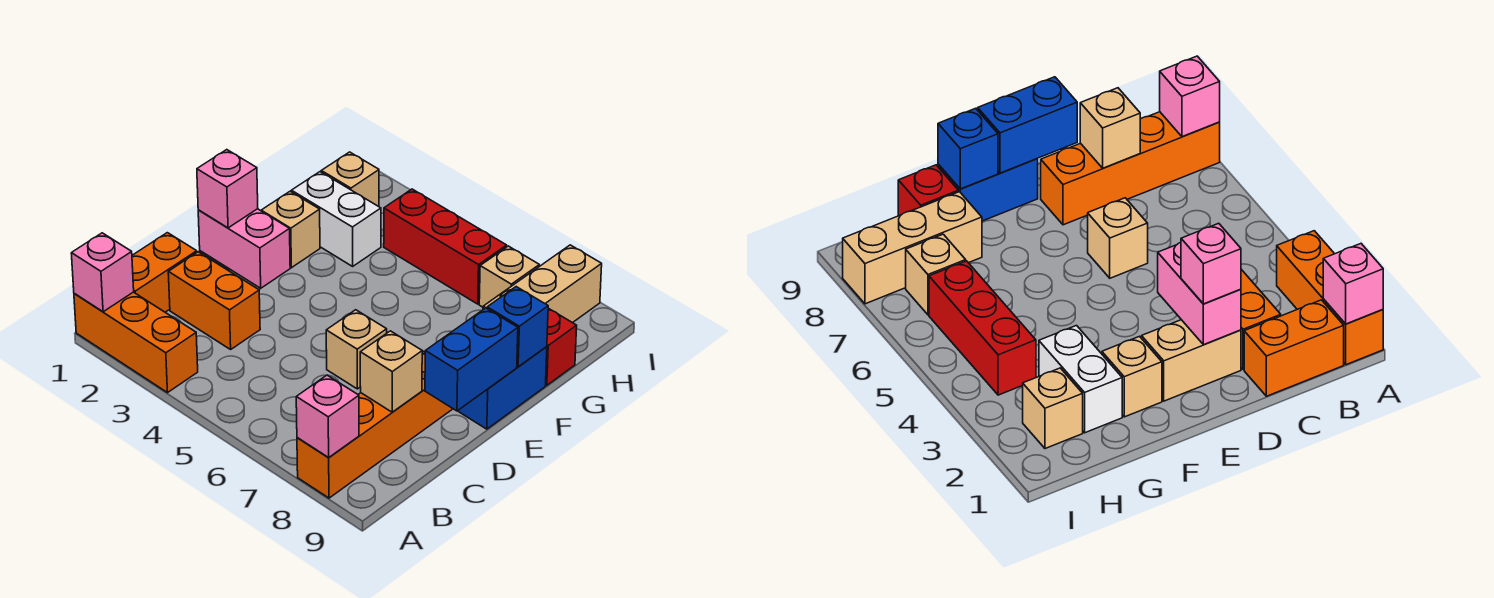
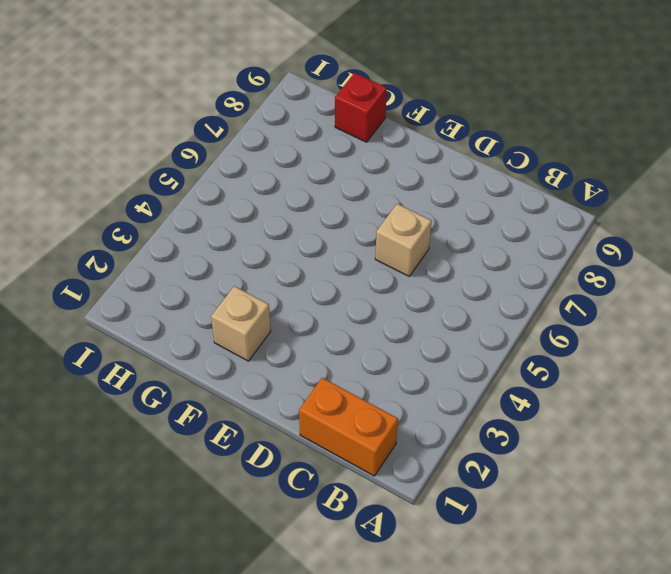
none -> orange brick A1:A3 level 1
none -> orange brick A8:D8 level 1
none -> orange brick C2:C3 level 1

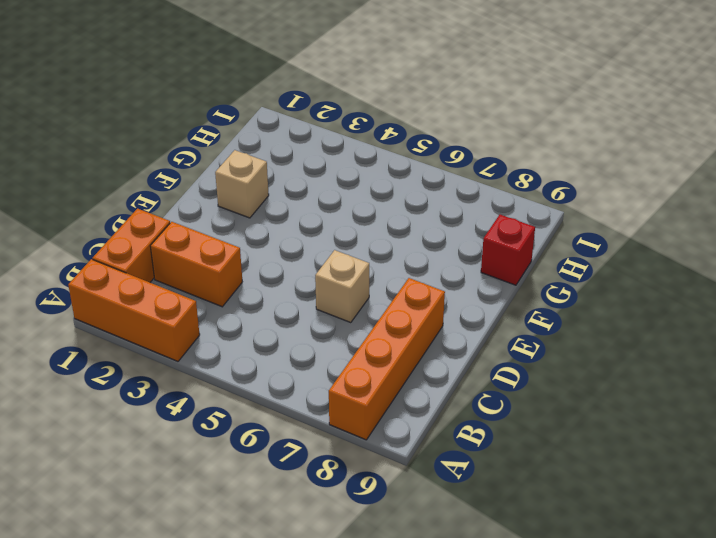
none -> tan brick D2:E2 level 1
none -> blue brick E9:F9 level 1
none -> white brick G2:G3 level 1

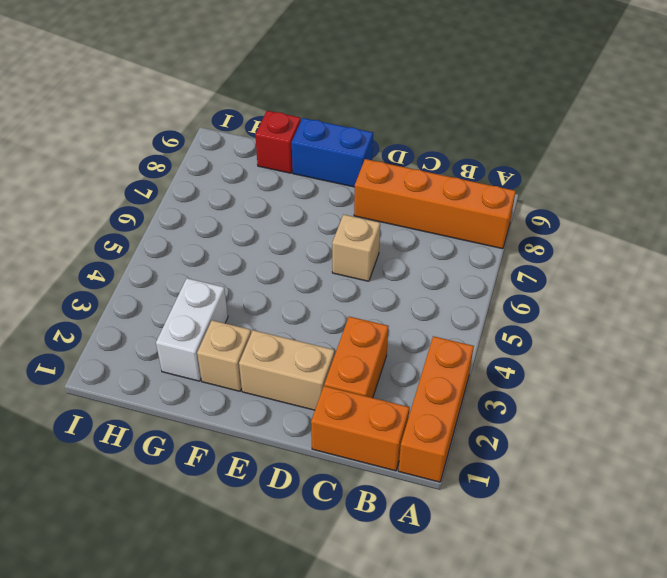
none -> tan brick G8:I8 level 1
none -> tan brick H2 level 1
none -> red brick H4:H6 level 1

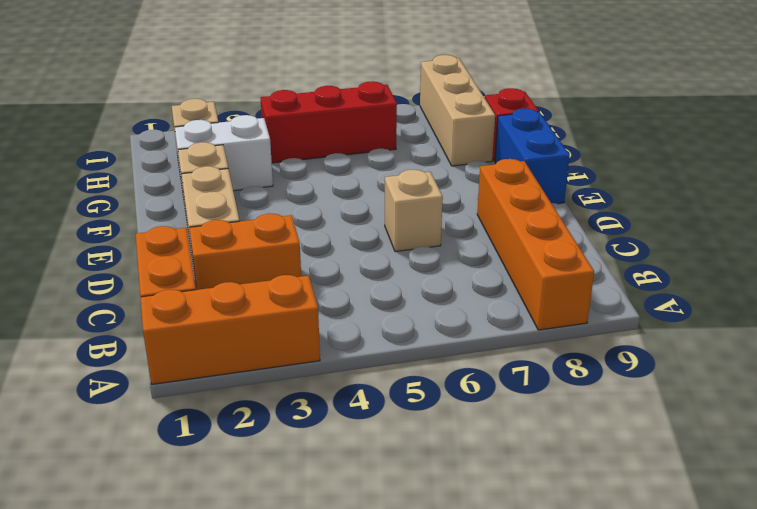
none -> tan brick H7 level 1
none -> pink brick A1 level 2
none -> pink brick A8 level 2

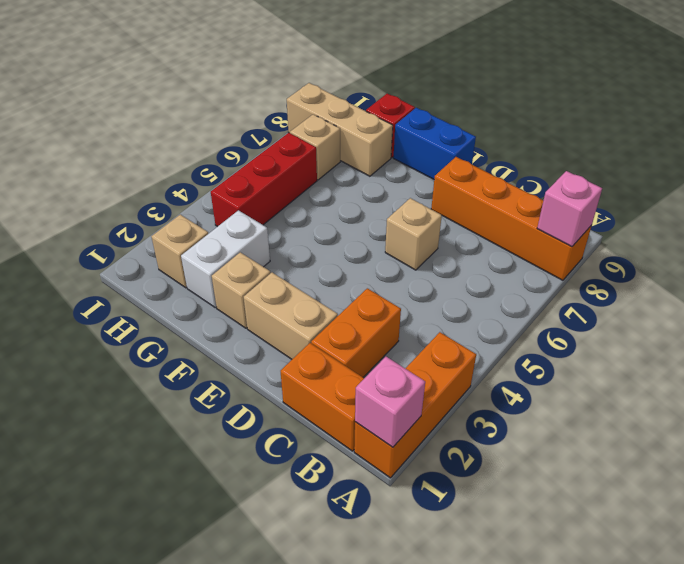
none -> tan brick C8 level 2
none -> pink brick D2:D3 level 2
none -> blue brick D9:E9 level 2

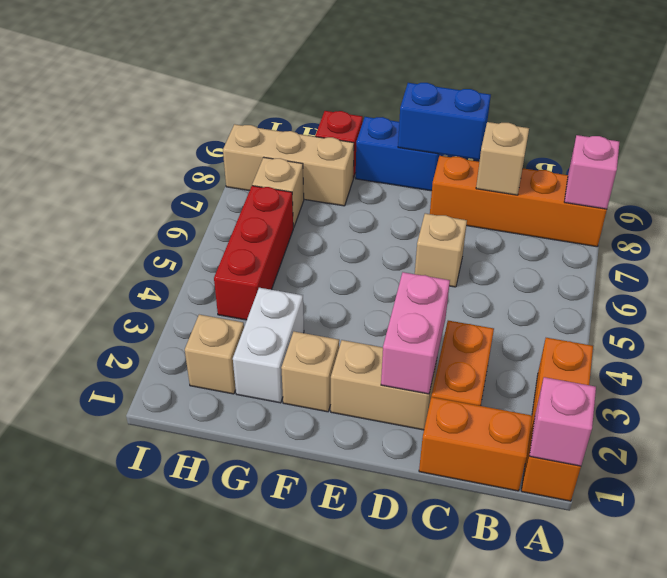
none -> blue brick F9 level 2
none -> pink brick D2 level 3

